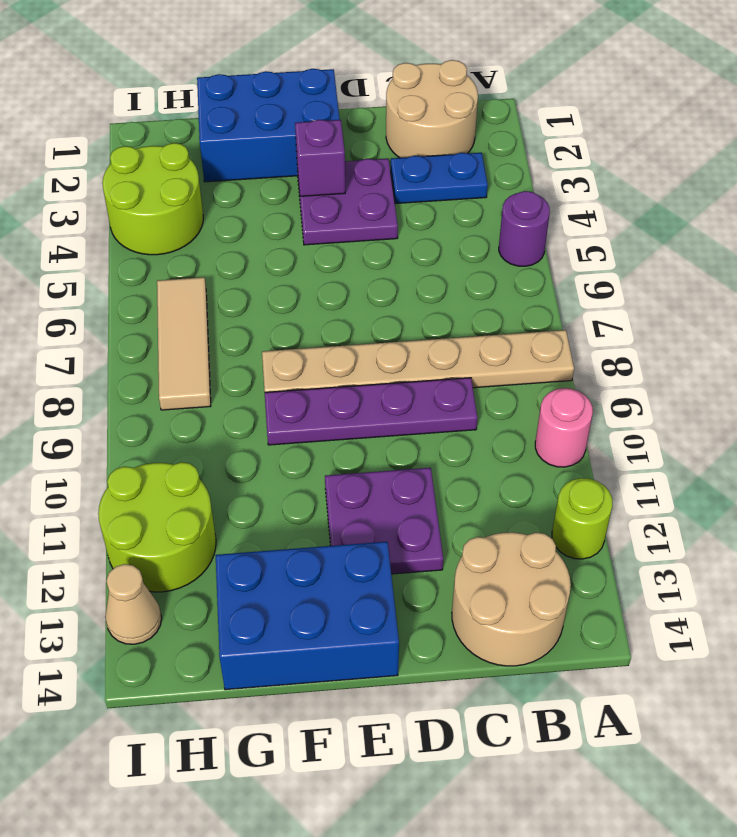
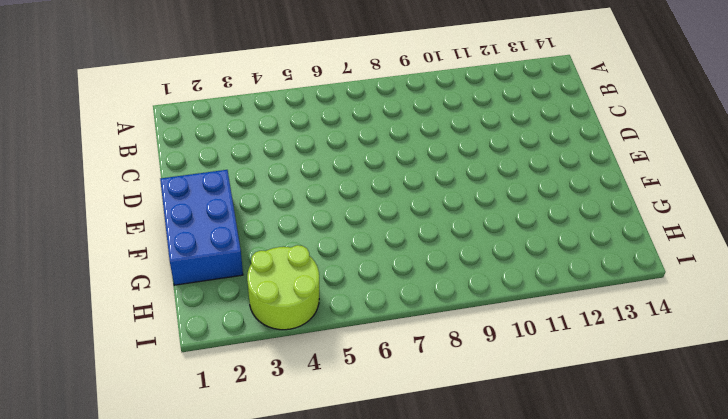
none -> purple round brick A5 level 1
none -> tan plate A8:F8 level 1
none -> pink round brick A10 level 1

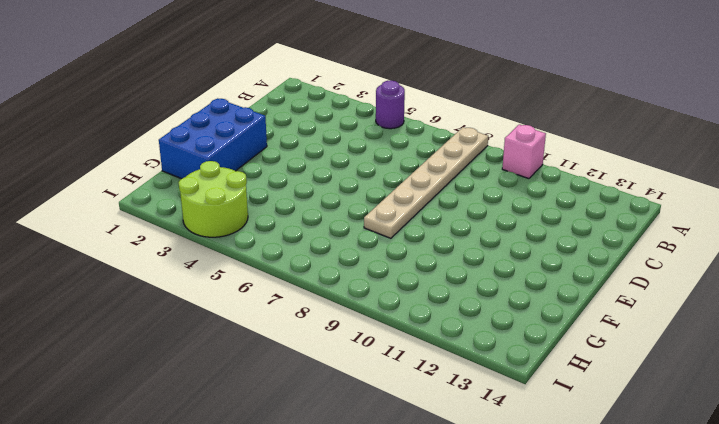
pink brick A10 level 1 -> pink round brick A10 level 1
none -> lime round brick A12 level 1
none -> tan round brick B1:C2 level 1
none -> blue plate B3:C3 level 1

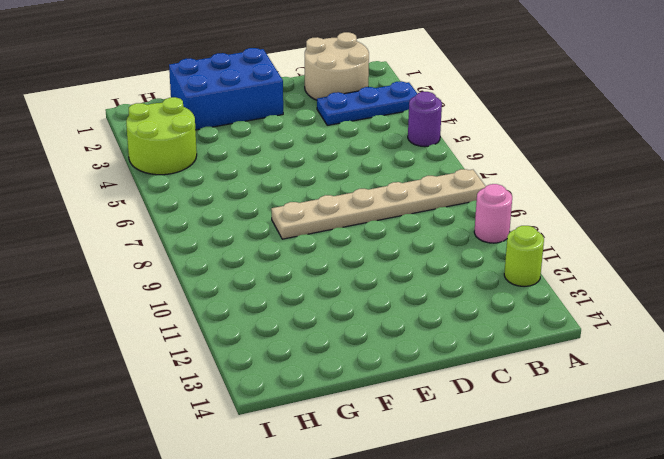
blue plate A3:C3 level 1 -> blue plate B3:C3 level 1
none -> tan round brick B13:C14 level 1
none -> purple plate C9:F9 level 1
none -> purple plate D3:E4 level 1

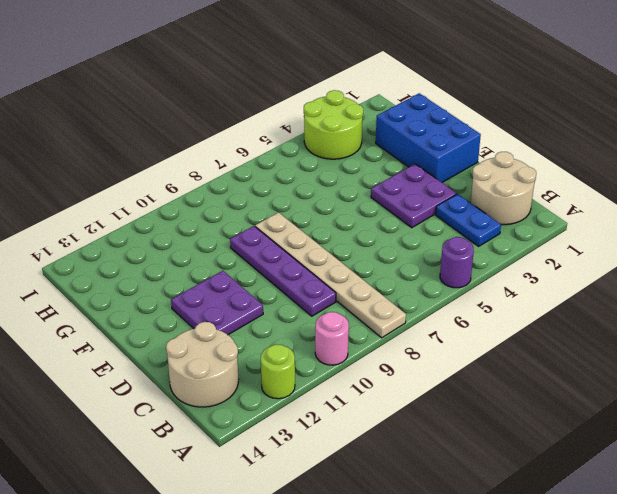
none -> blue brick E13:G14 level 1
none -> tan tile H6:H8 level 1
none -> lime round brick H11:I12 level 1

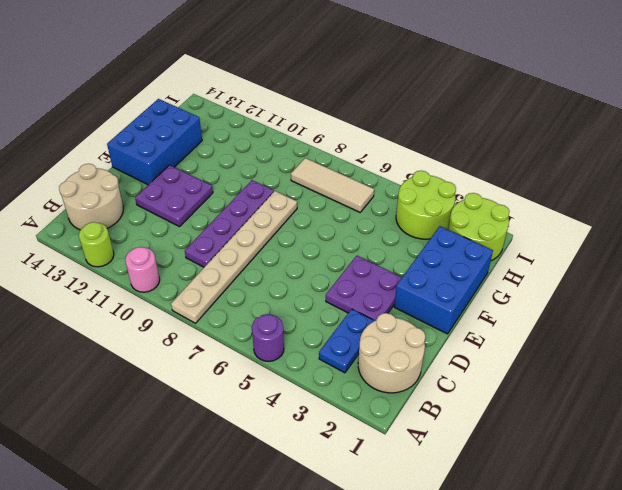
lime round brick H1:I2 level 1 -> lime round brick H11:I12 level 1
none -> tan cone I13 level 1
none -> purple brick E3 level 2

